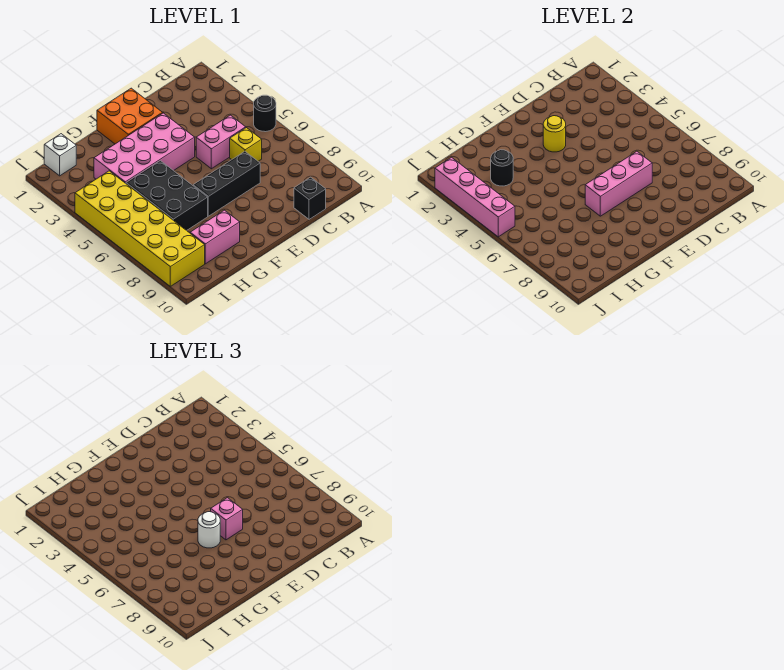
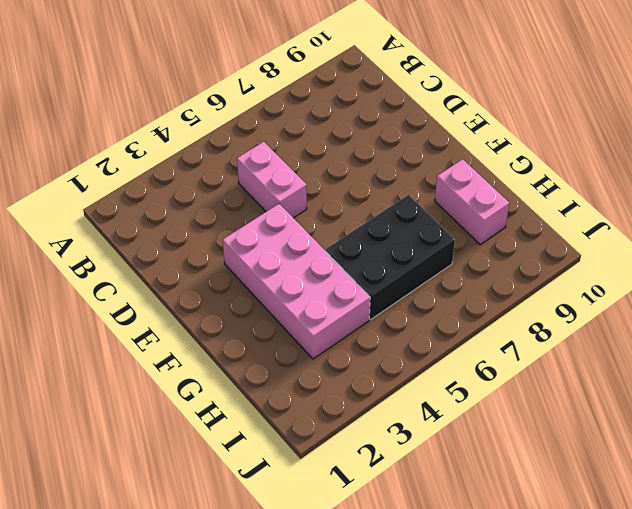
none -> black round brick A5 level 1
none -> yellow brick C6 level 1
none -> black brick C10 level 1

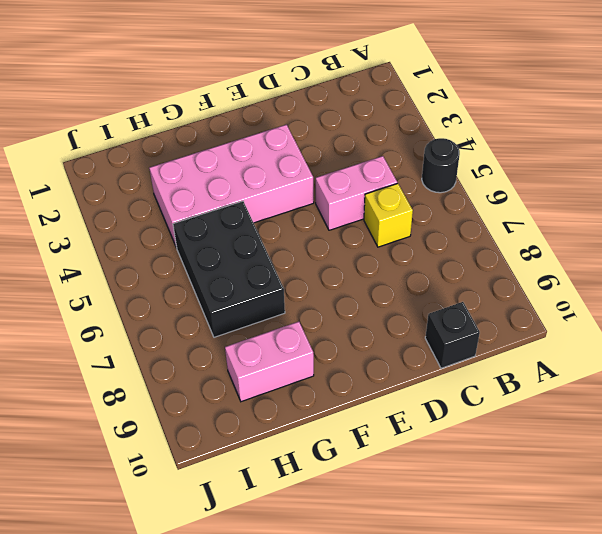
none -> black brick D7:F7 level 1
none -> orange brick E1:F2 level 1
none -> white brick I1 level 1

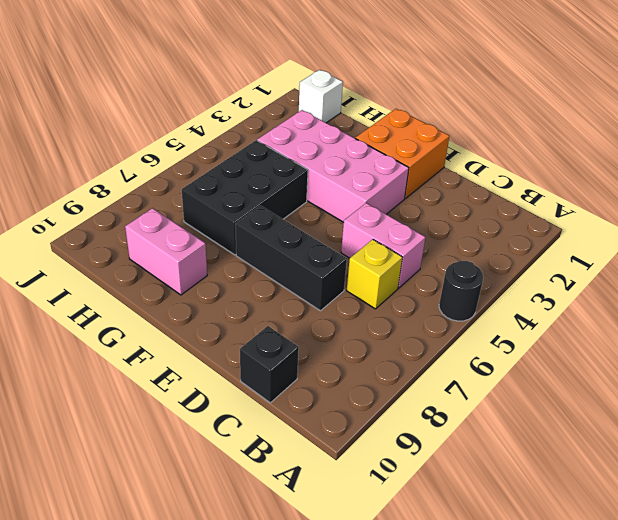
none -> yellow brick I4:J9 level 1
none -> pink brick D7:F7 level 2
none -> yellow round brick E3 level 2

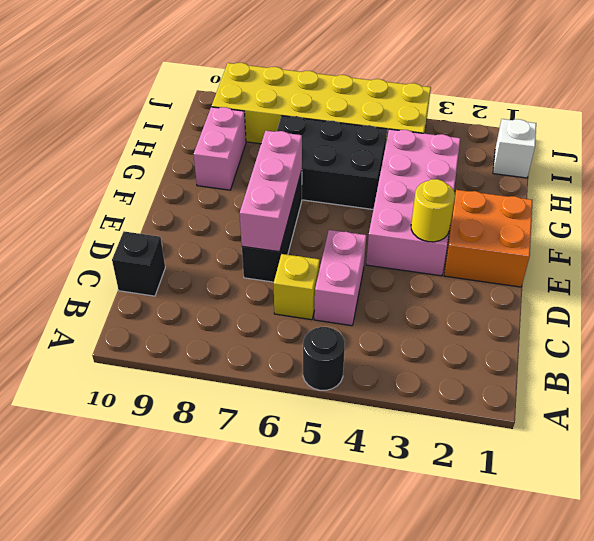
none -> black round brick H3 level 2
none -> pink brick J2:J5 level 2
none -> pink brick E7 level 3

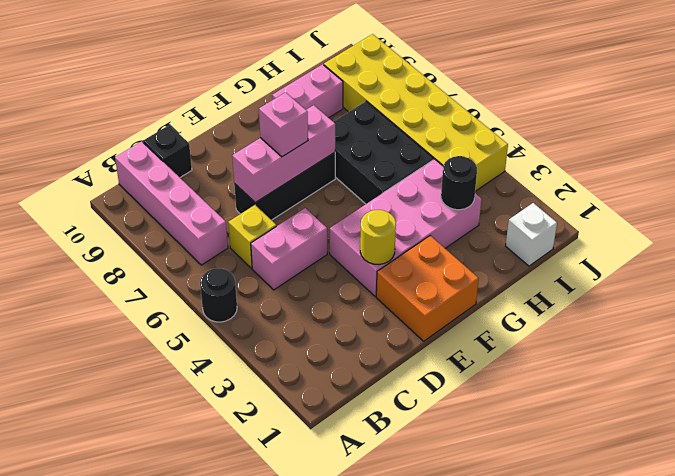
pink brick B7:B10 level 1 -> pink brick J2:J5 level 2
none -> white round brick F7 level 3

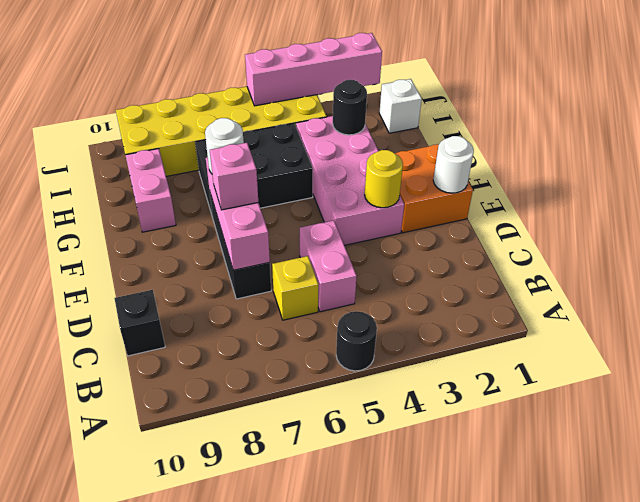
white round brick E1 level 2 -> none

